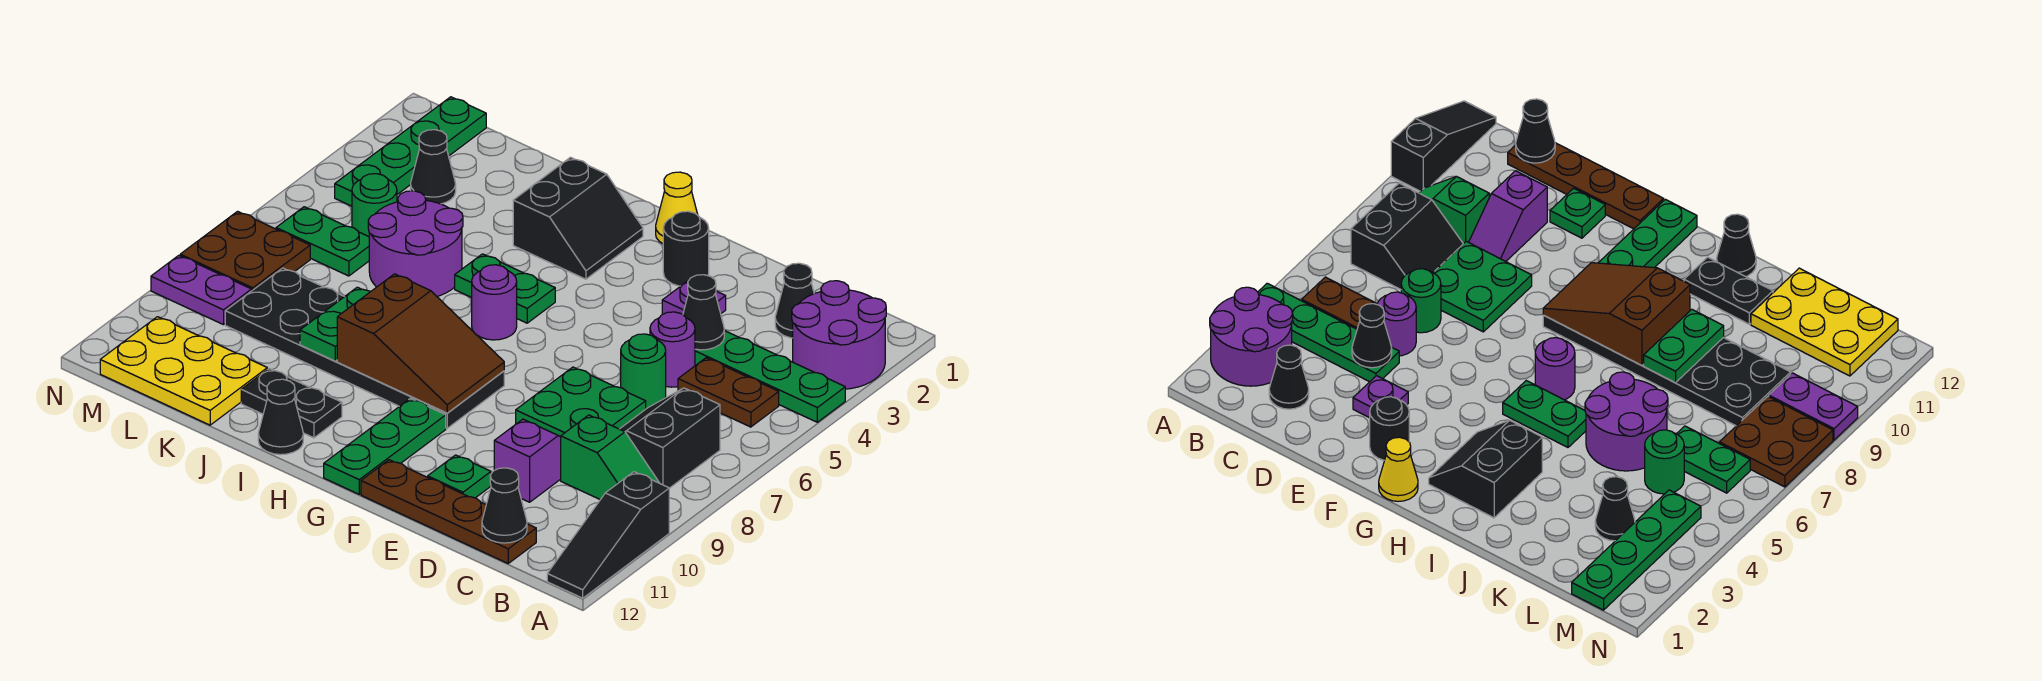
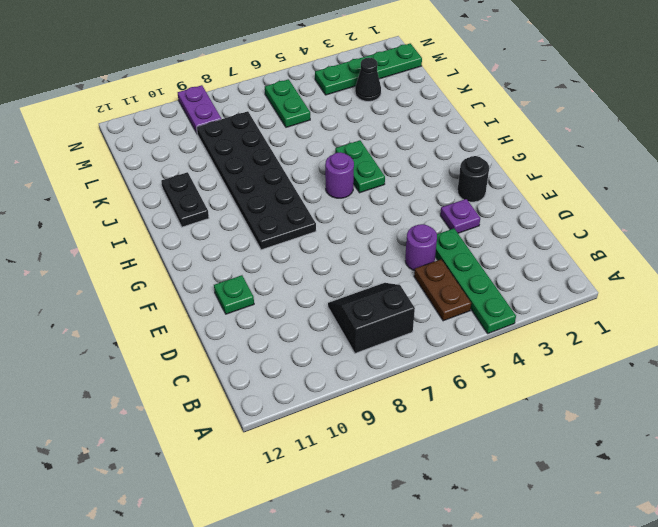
none -> purple round brick A2:B3 level 1
none -> black slope A10:A12 level 1 top 10
none -> green slope B9:C9 level 1 top C
none -> black cone C2 level 1

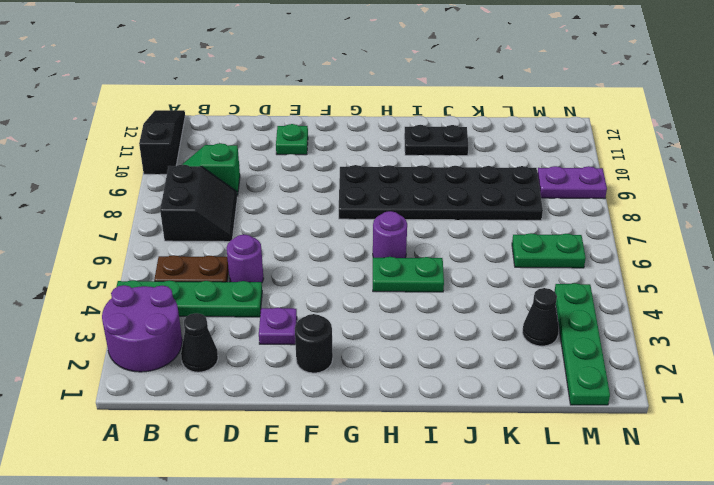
none -> brown plate C12:F12 level 1
none -> green round brick D6 level 1
none -> green plate D7:E8 level 1
none -> purple slope D9:D10 level 1 top 10

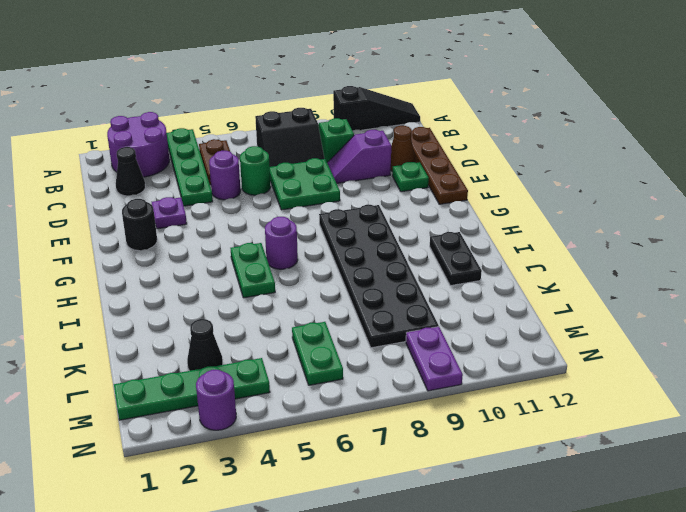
brown cone D11 level 1 -> none
purple round brick N3 level 1 -> none
none -> yellow cone G1 level 1
none -> green plate G10:G12 level 1
none -> black slope H2:I3 level 1 top I
none -> black cone I12 level 1

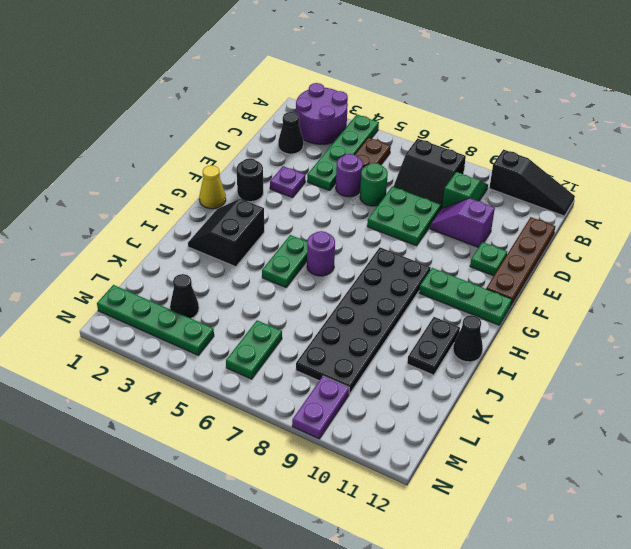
black slope H2:I3 level 1 top 3 -> black slope H2:I3 level 1 top I
none -> purple round brick J5:K6 level 1
none -> yellow plate K11:M12 level 1
none -> green round brick L5 level 1
none -> brown plate M7:N8 level 1

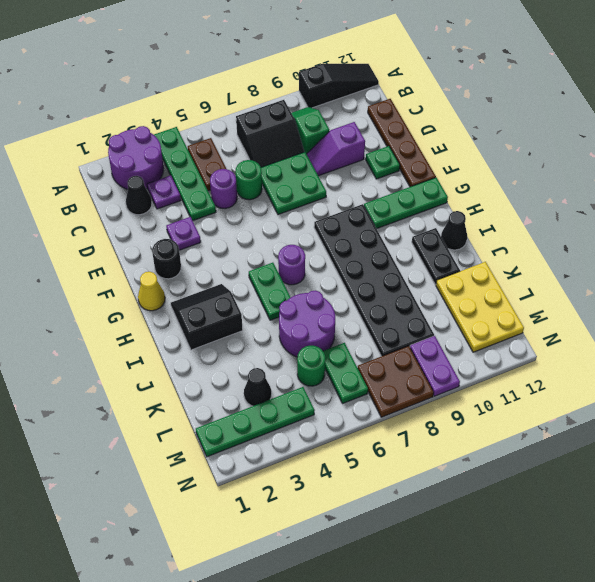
purple plate C3 level 1 -> none
none -> black cone C12 level 2
none -> black cone D4 level 2
none -> brown slope G8:I9 level 2 top I
none -> green plate J8:J9 level 2

